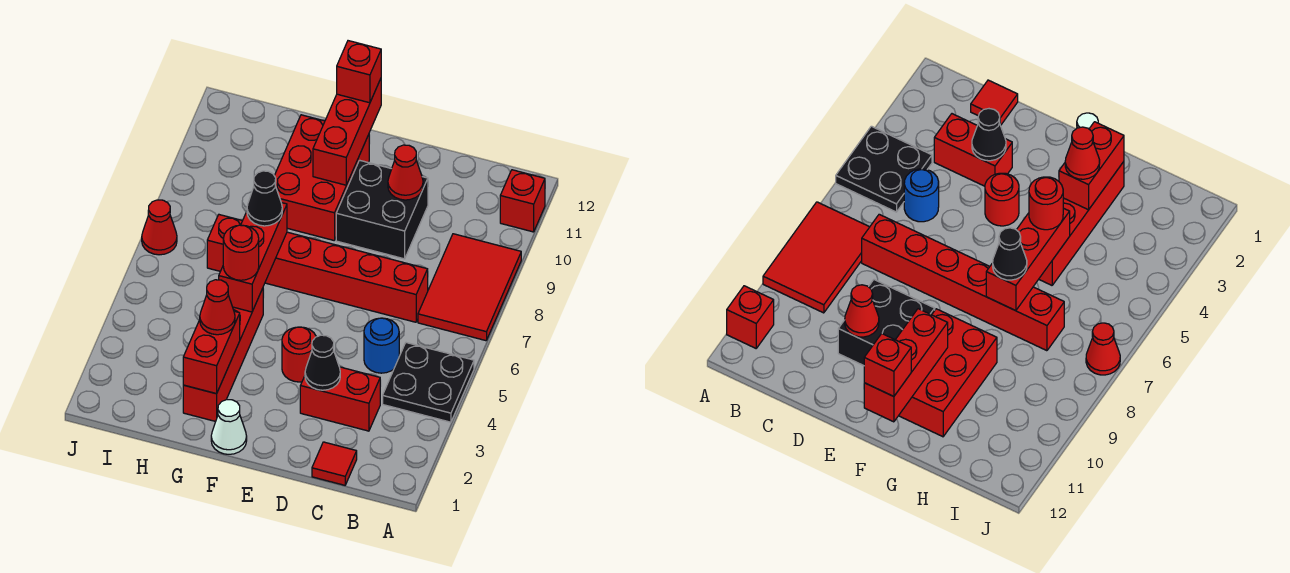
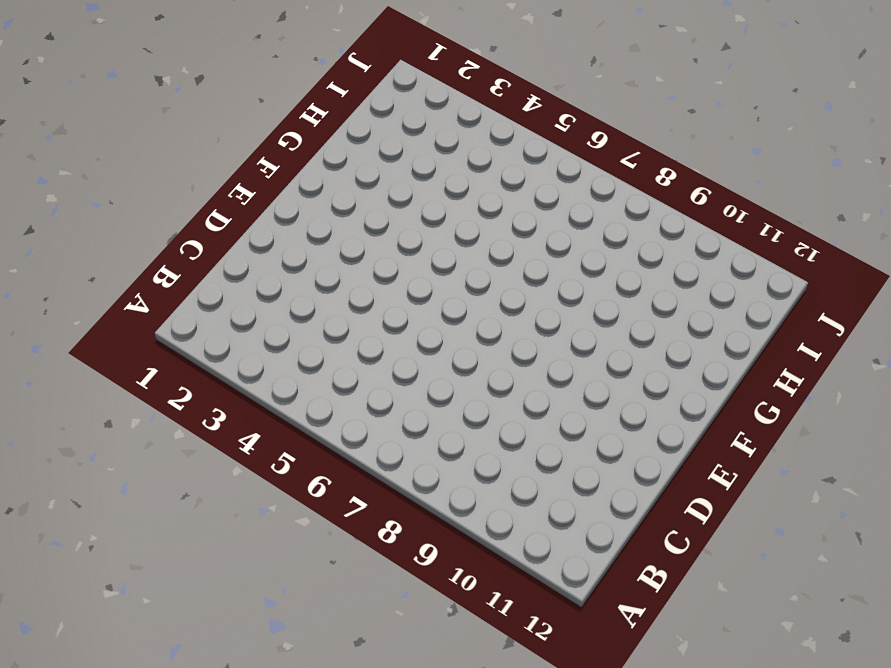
none -> black plate A4:B5 level 1
none -> red tile A7:B9 level 1
none -> red brick A11 level 1

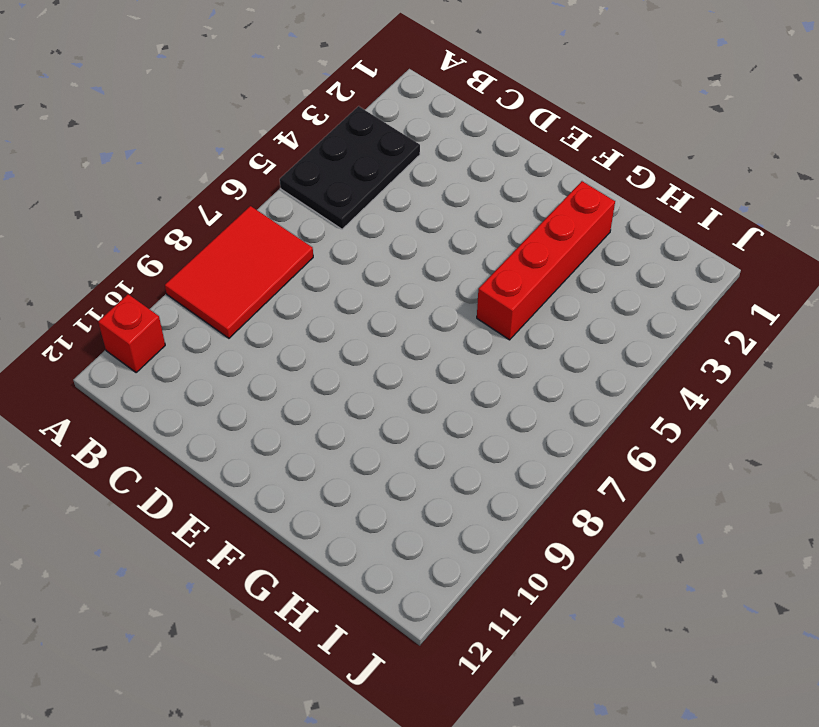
black plate A3:B5 level 1 -> black plate A4:B5 level 1
none -> red tile C1 level 1
none -> red brick C3:D3 level 1
none -> blue round brick C5 level 1

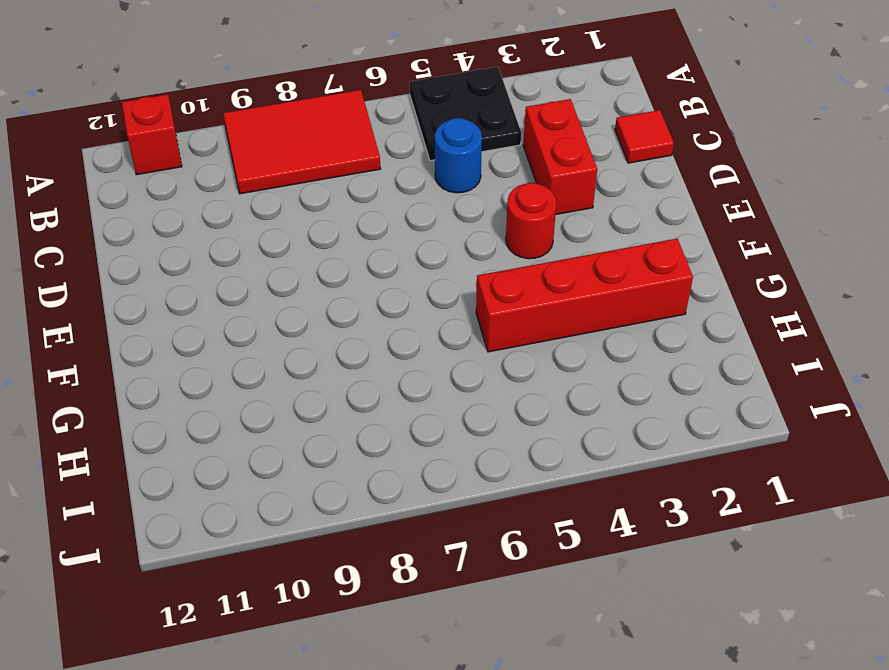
none -> red brick C7:H7 level 1
none -> black brick D9:E10 level 1
none -> white cone F1 level 1

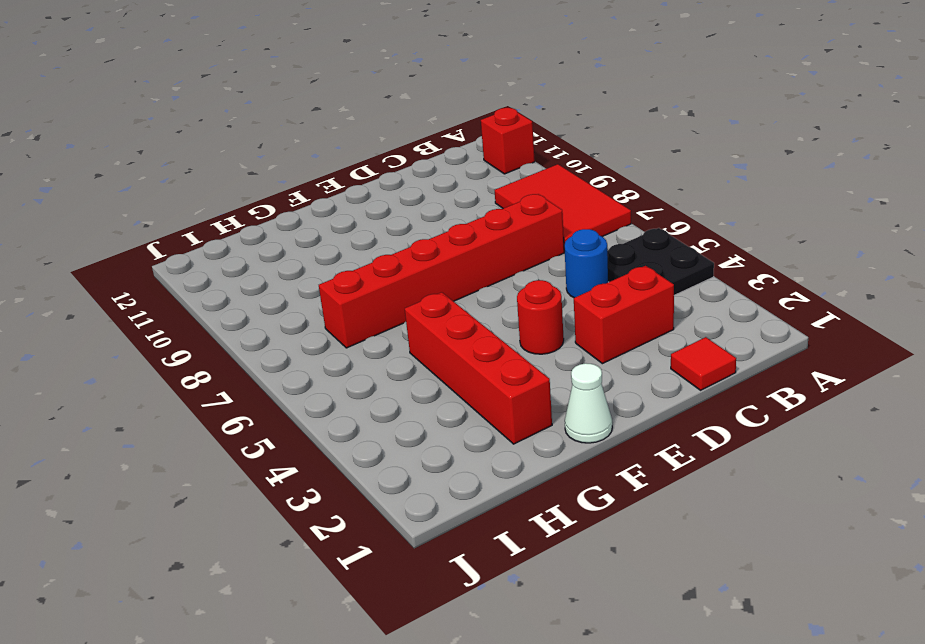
none -> black brick D9:E10 level 1
none -> red brick F9:G11 level 1
none -> red cone J7 level 1

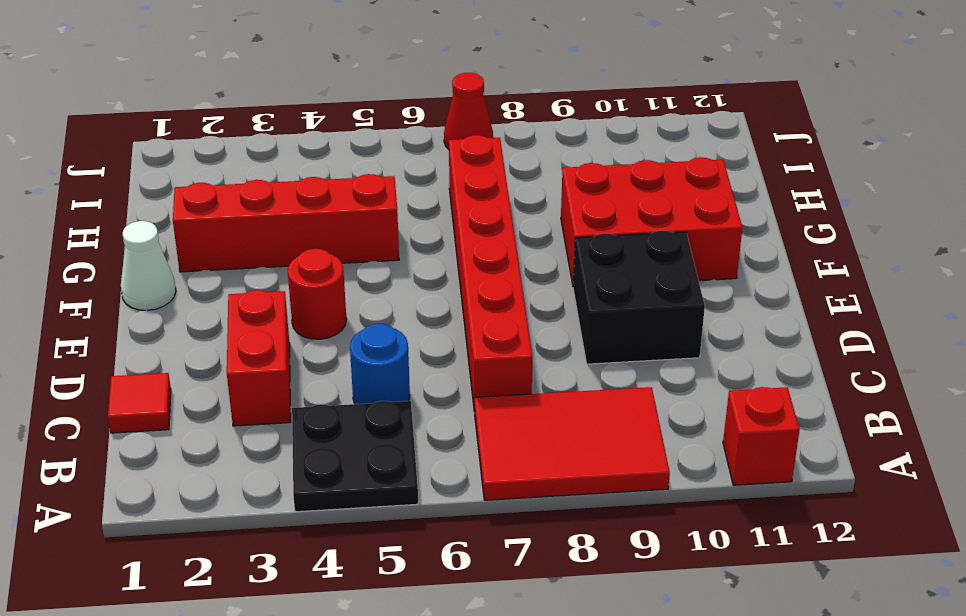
none -> black cone D3 level 2
none -> red cone D10 level 2
none -> red brick F10:F12 level 2

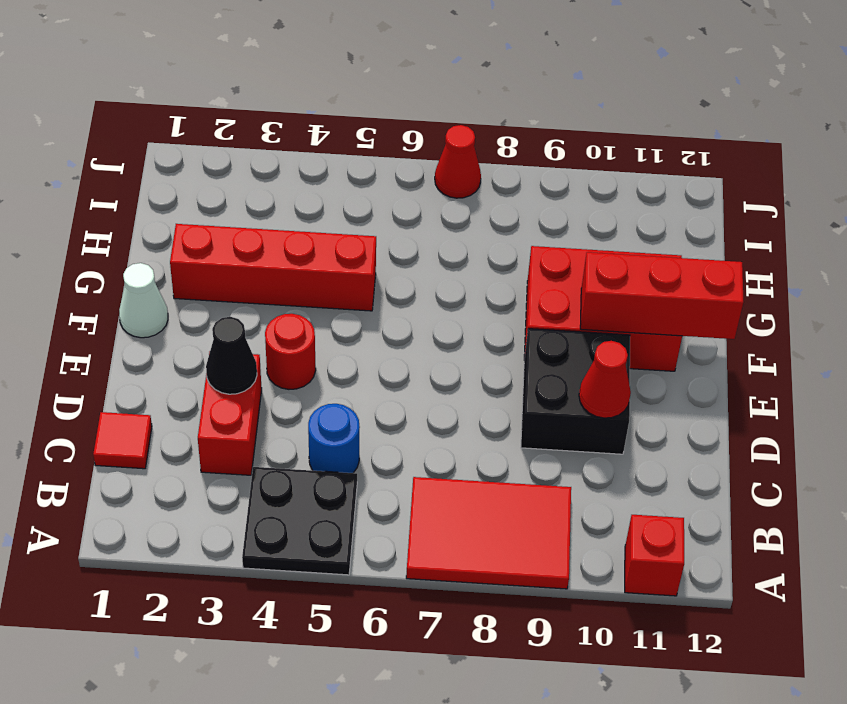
none -> red brick C7:H7 level 1
none -> red brick G2:G3 level 2
none -> red brick G5:G7 level 2

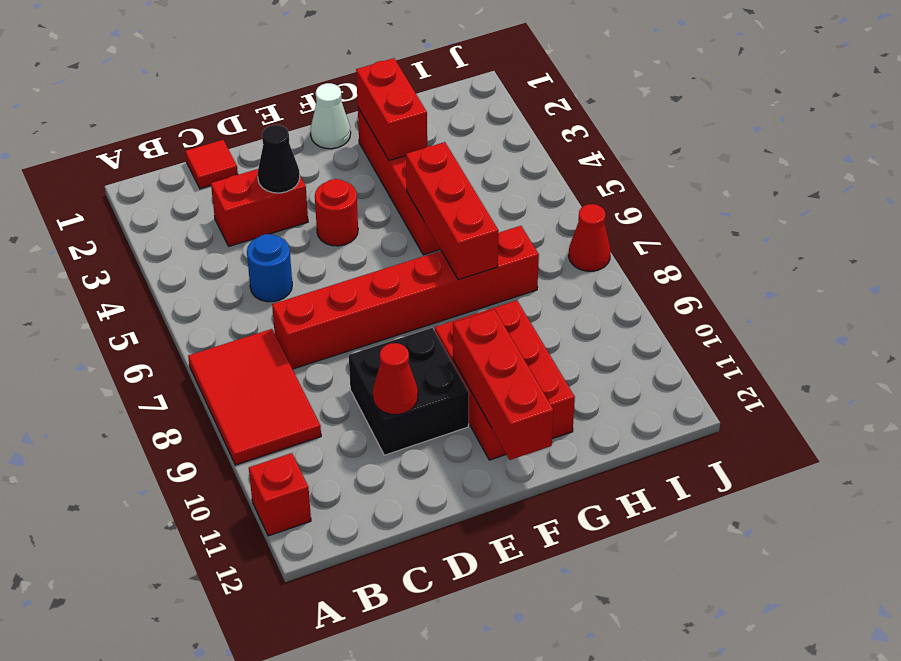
none -> black plate A4:B5 level 1
none -> red brick F12 level 3
none -> red cone G3 level 3

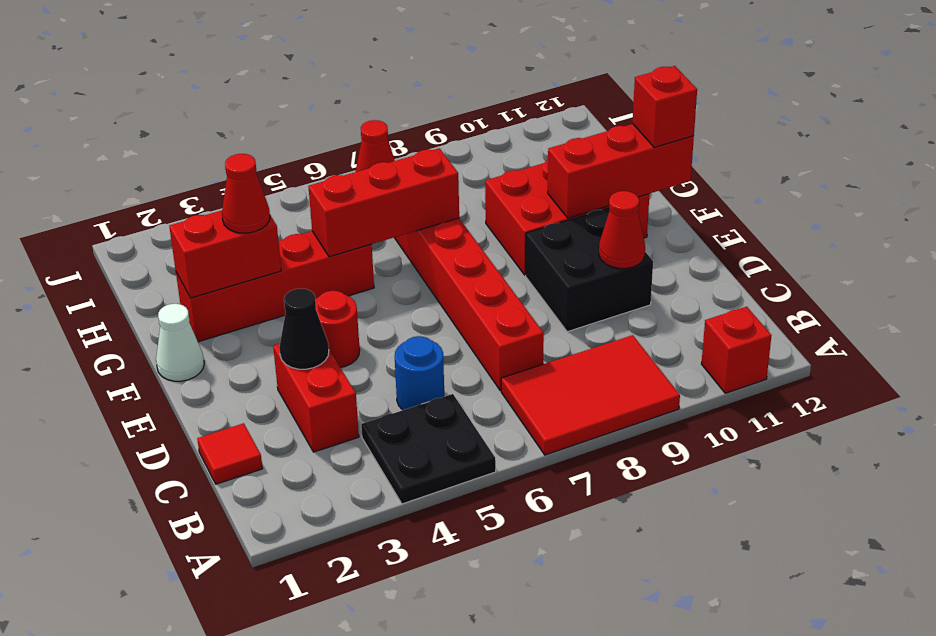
none -> red round brick G5 level 3
none -> black cone G7 level 3

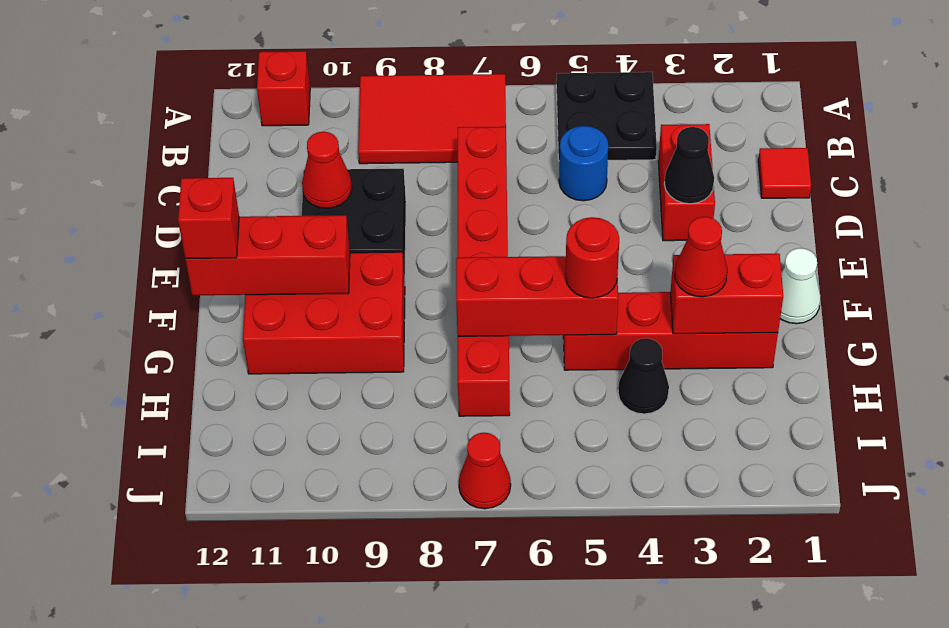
black cone H4 level 1 -> black cone G7 level 3
none -> red round brick E4 level 1

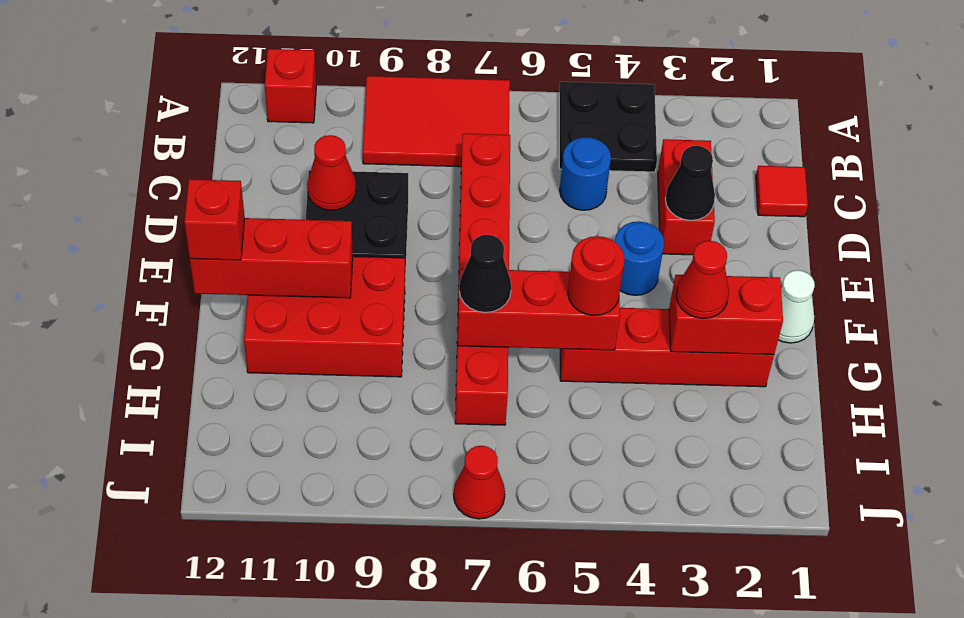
blue round brick E4 level 1 -> red round brick E4 level 1

